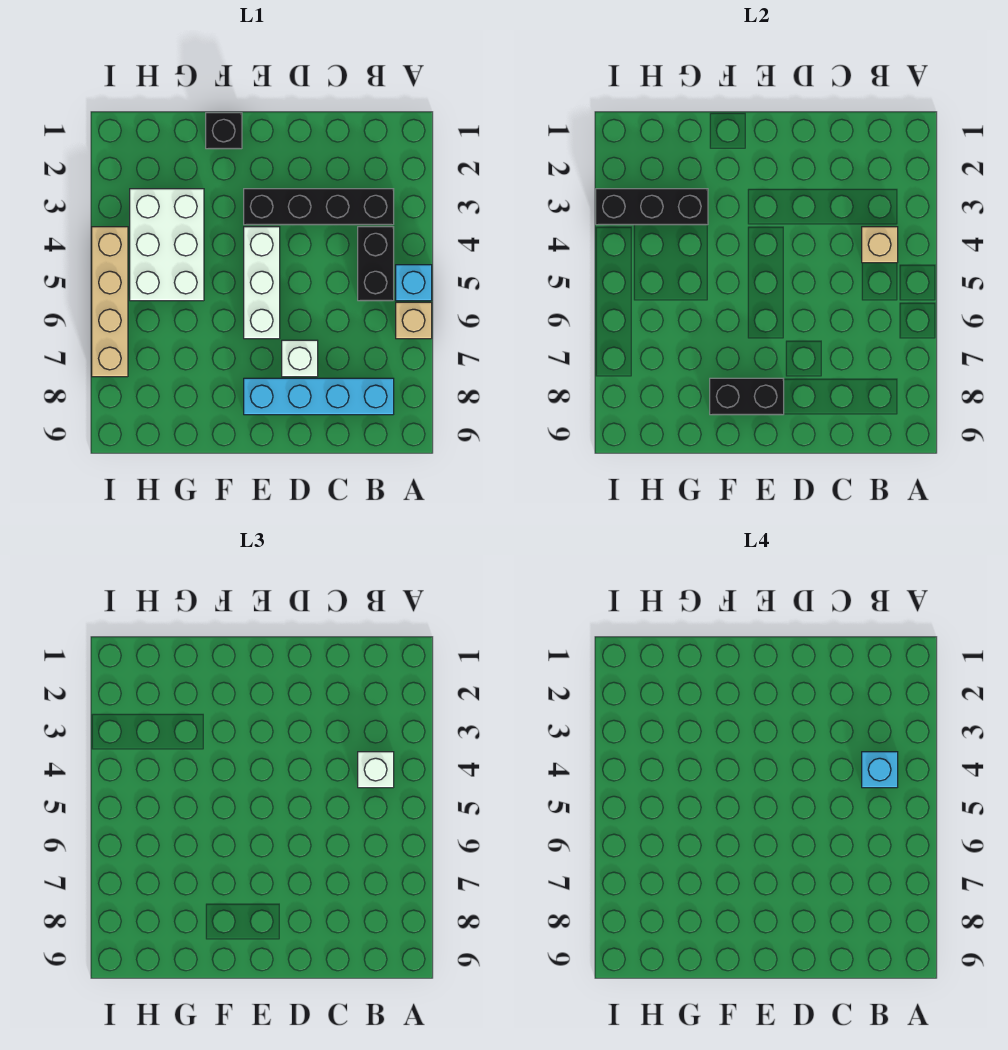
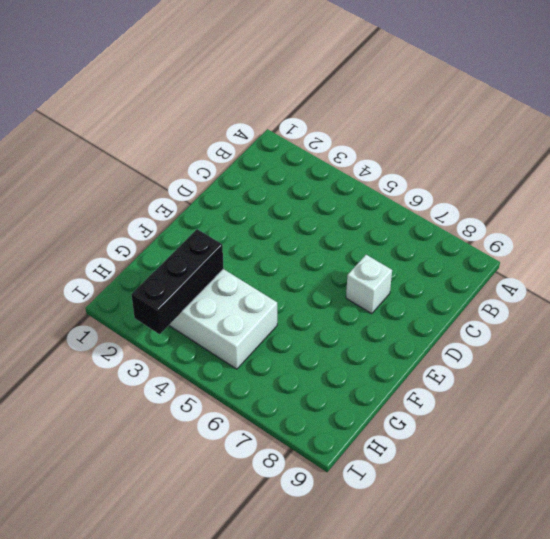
none -> cyan brick A5 level 1
none -> tan brick A6 level 1
none -> black brick B3:E3 level 1

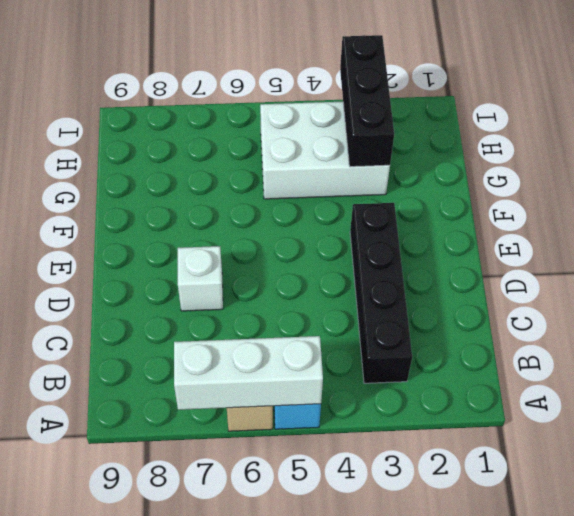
white brick A5:A7 level 2 -> white brick E4:E6 level 1
none -> black brick B4:B5 level 1
none -> cyan brick B8:E8 level 1
none -> black brick F1 level 1

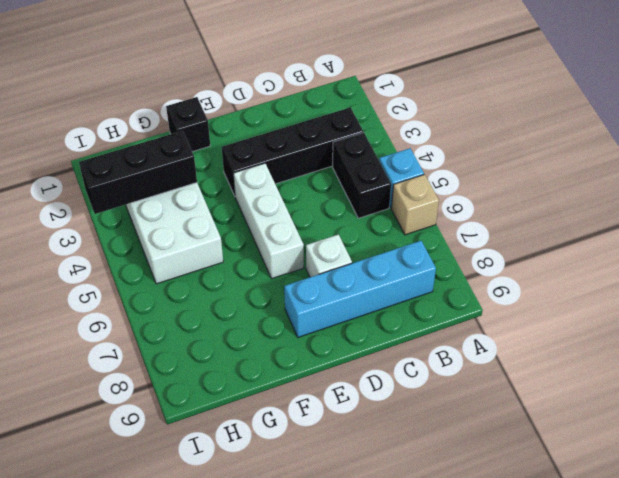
none -> tan brick I4:I7 level 1
none -> tan brick B4 level 2
none -> black brick E8:F8 level 2

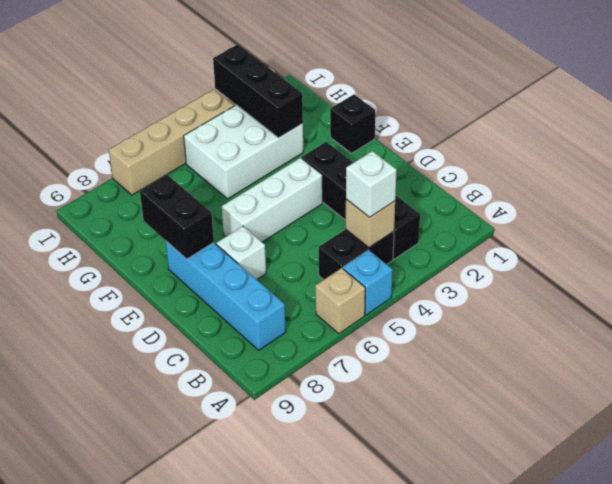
none -> cyan brick B4 level 4

